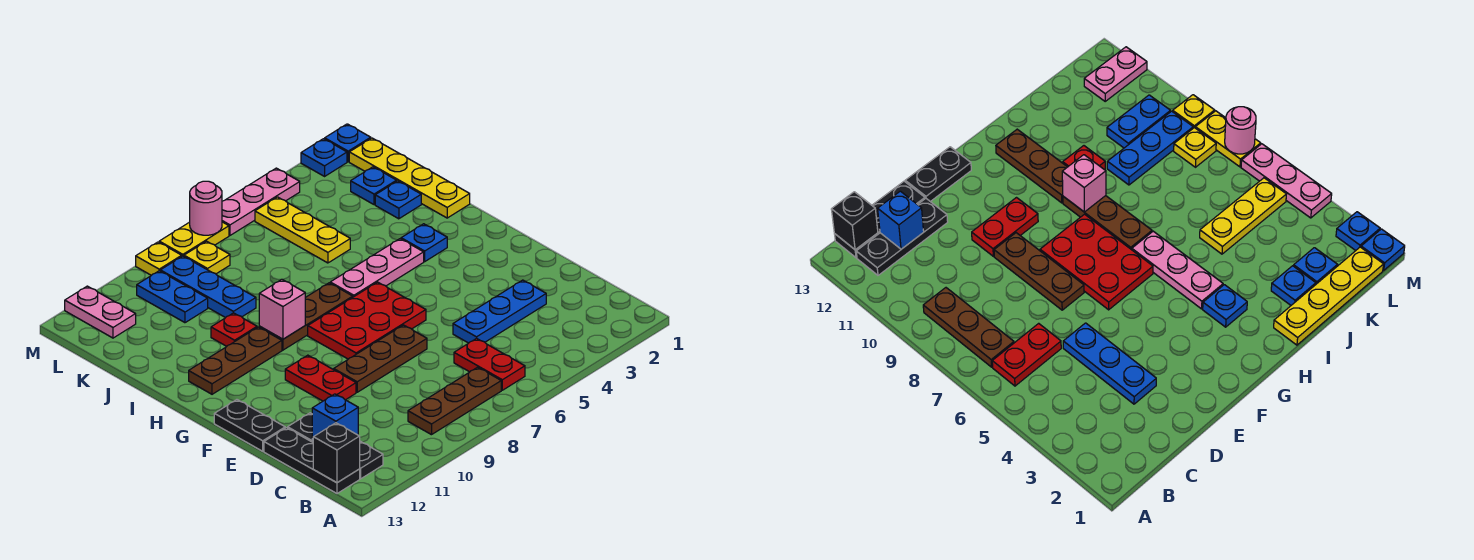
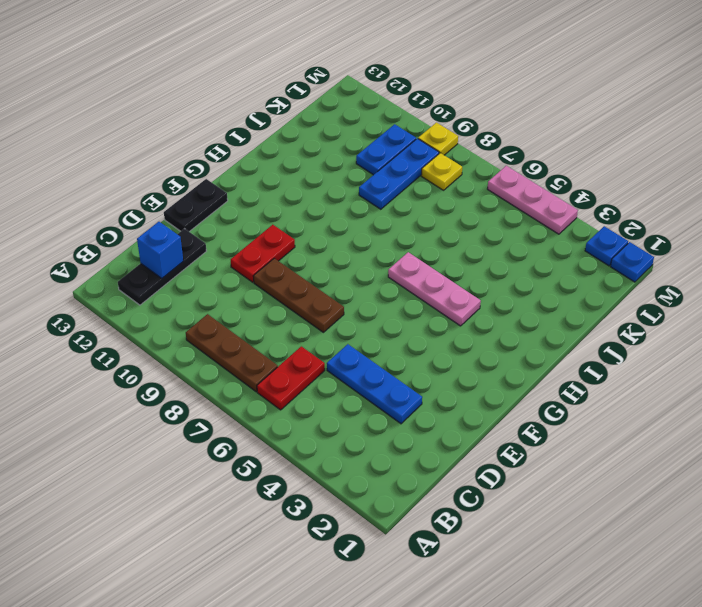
none -> black plate B13:D13 level 1
none -> red plate F6:G8 level 1
none -> blue plate H3 level 1
none -> brown plate H7:H9 level 1

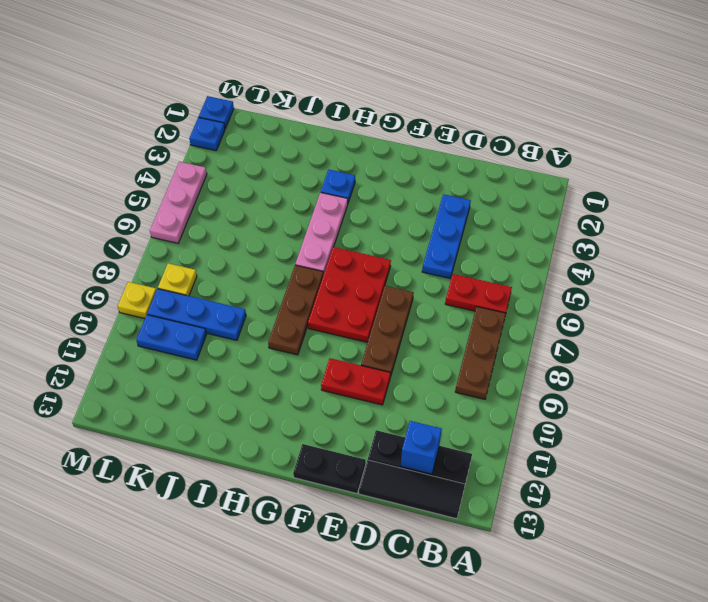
black tile B13:D13 level 1 -> black plate B13:D13 level 1
none -> brown plate H10:H12 level 1
none -> yellow plate I1:L1 level 1
none -> red plate I10 level 1
none -> blue plate J2 level 1

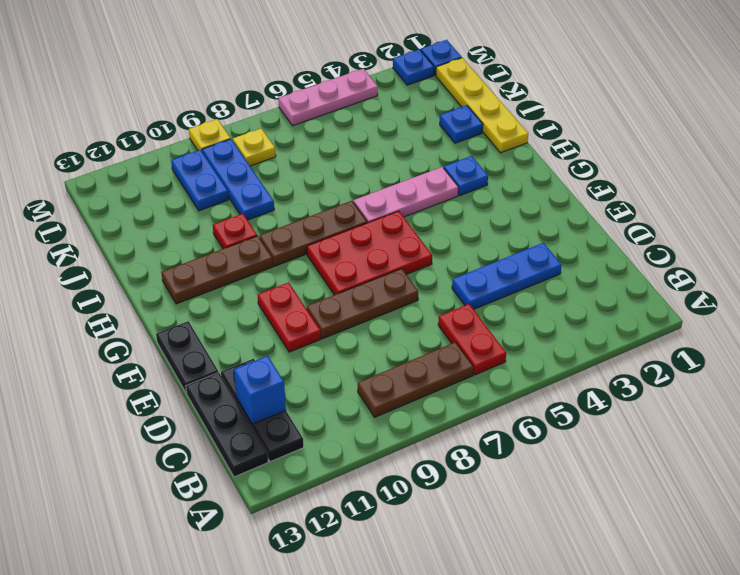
none -> yellow plate J5:L5 level 1
none -> blue plate K2 level 1
none -> pink plate L12:M12 level 1
none -> yellow plate M7:M8 level 1

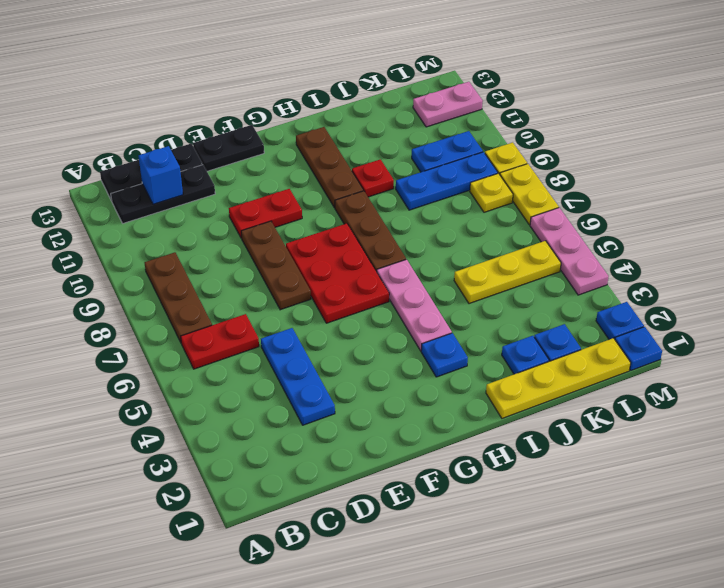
none -> black brick B13 level 2
none -> pink brick H9 level 2
none -> pink round brick M7 level 2

